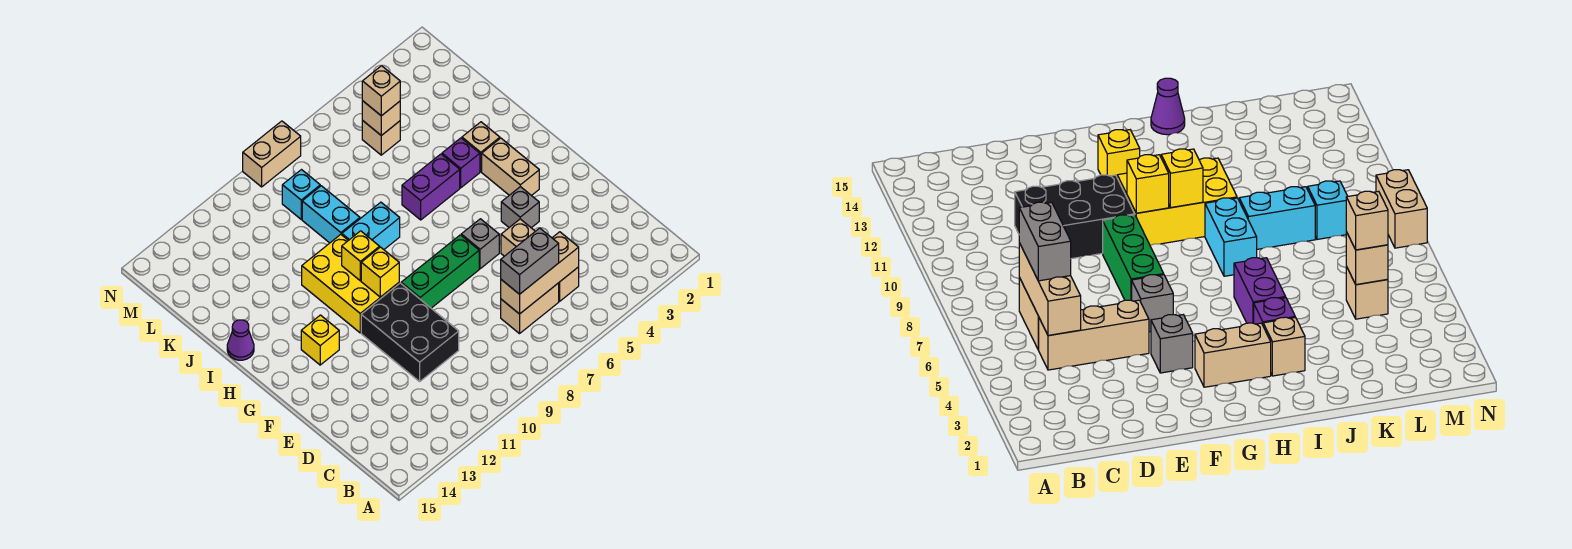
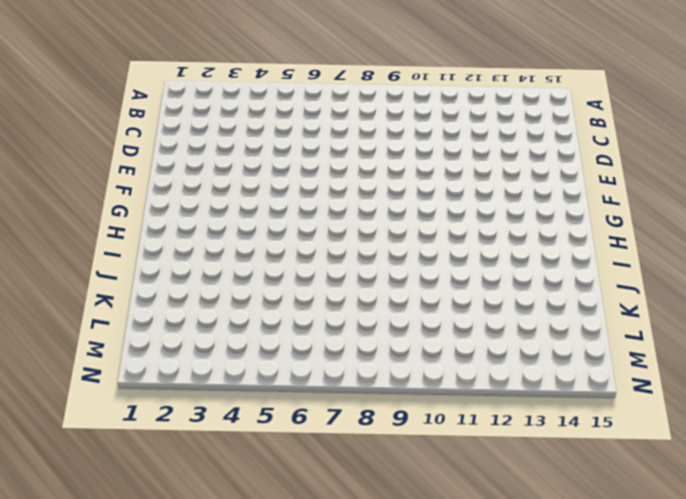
none -> tan brick C5:E5 level 1
none -> tan brick C6:C7 level 1
none -> black brick D10:F11 level 1

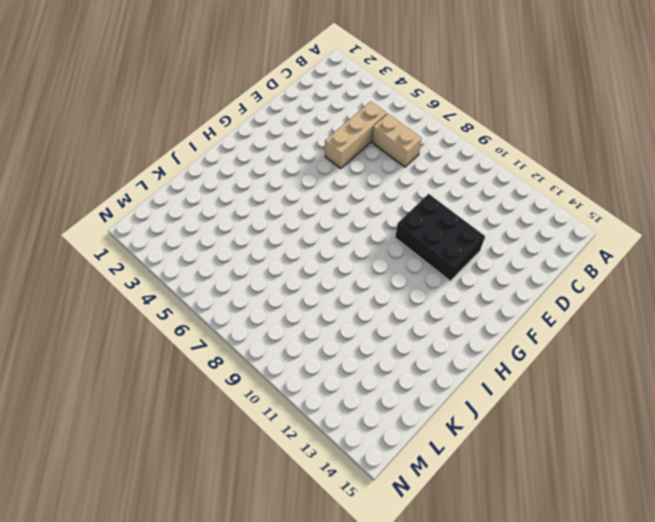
black brick E10:F12 level 1 -> black brick D10:F11 level 1
none -> grey brick F4 level 1
none -> grey brick F6 level 1
none -> green brick F7:F9 level 1

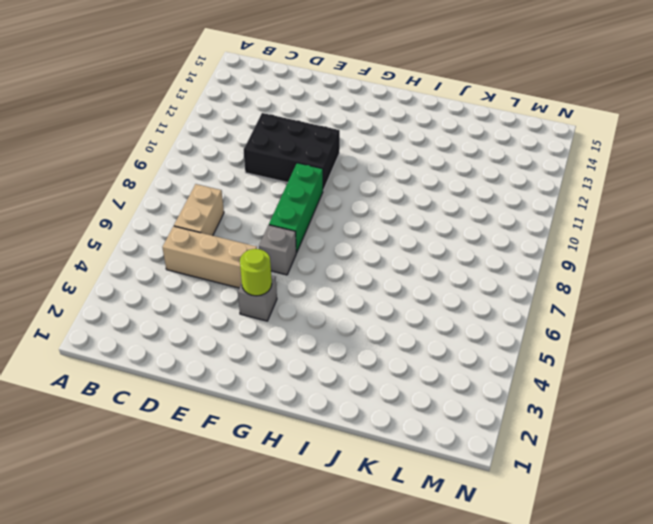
lime round brick F4 level 2 -> none
none -> tan brick G3:H3 level 1
none -> yellow brick G10:I11 level 1
none -> yellow brick G13 level 1

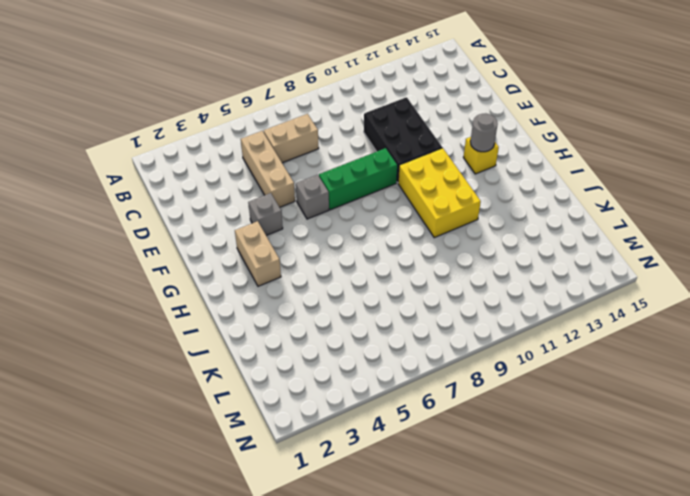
grey round brick G13 level 2 -> none
none -> tan brick I3 level 1
none -> purple brick I4 level 1
none -> purple brick I5:I6 level 1

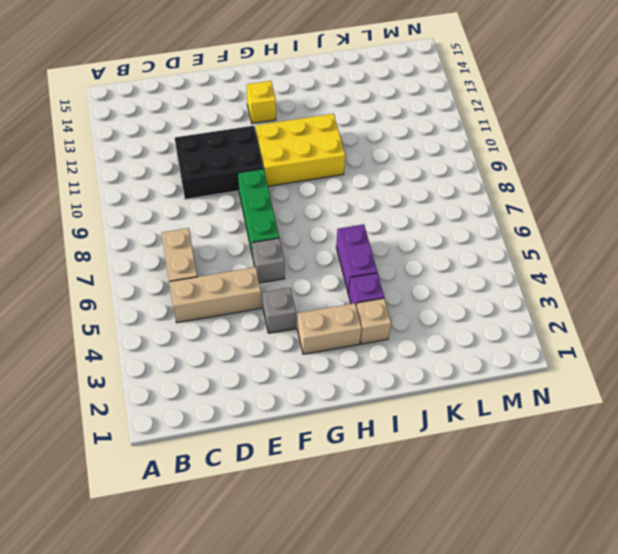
none -> cyan brick I8:I9 level 1
none -> purple cone I15 level 1
none -> cyan brick J9:K9 level 1

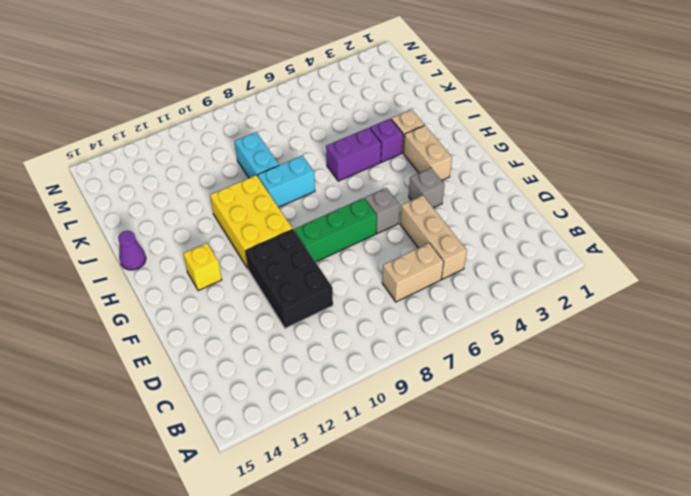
none -> tan brick L5 level 1
none -> cyan brick L9 level 1
none -> tan brick N8:N9 level 1

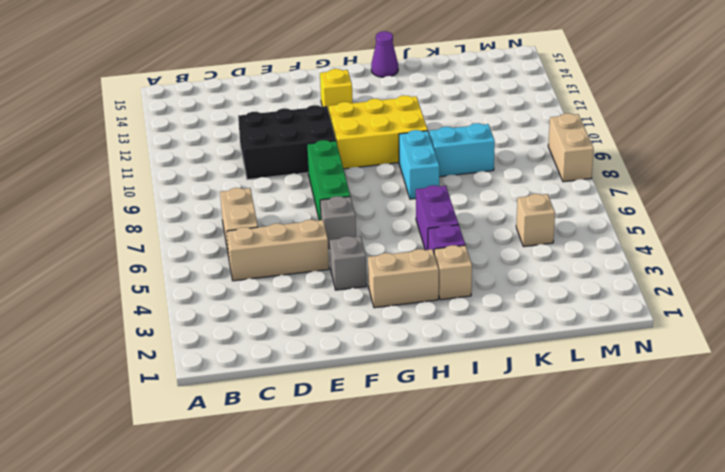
none -> cyan brick L9 level 1
none -> tan brick C5:C7 level 2
none -> yellow brick G10 level 2

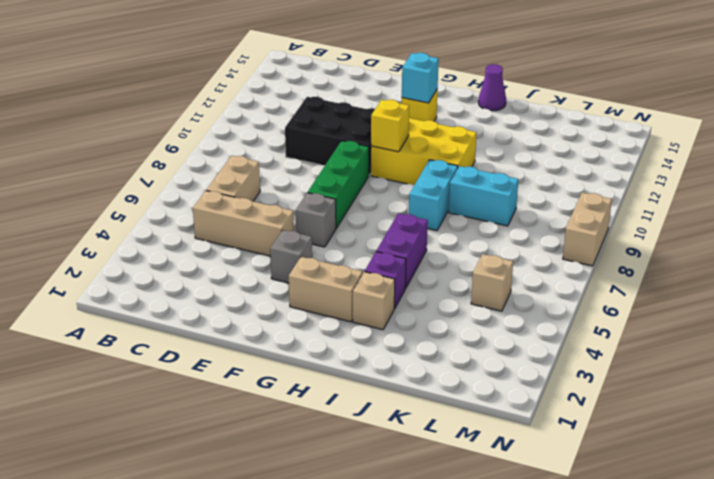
cyan brick G13 level 2 -> cyan brick L9 level 1
none -> tan brick C5:C7 level 2
none -> yellow brick H10 level 2
none -> tan brick L5 level 2

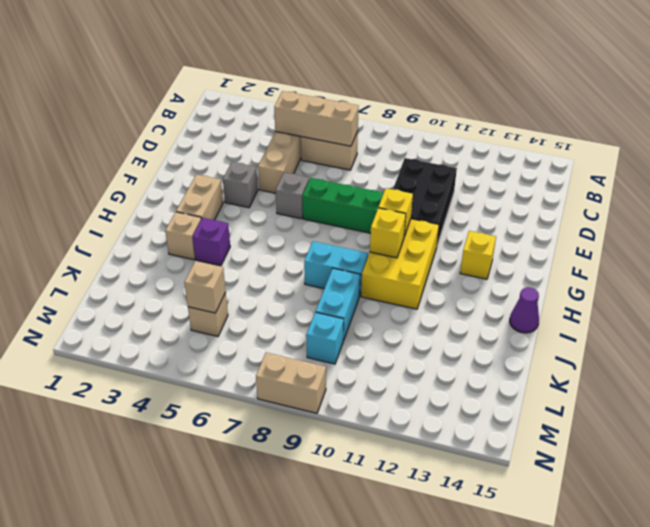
none -> purple brick I5:I6 level 1
none -> grey brick C6:C7 level 3
none -> tan brick L5 level 3

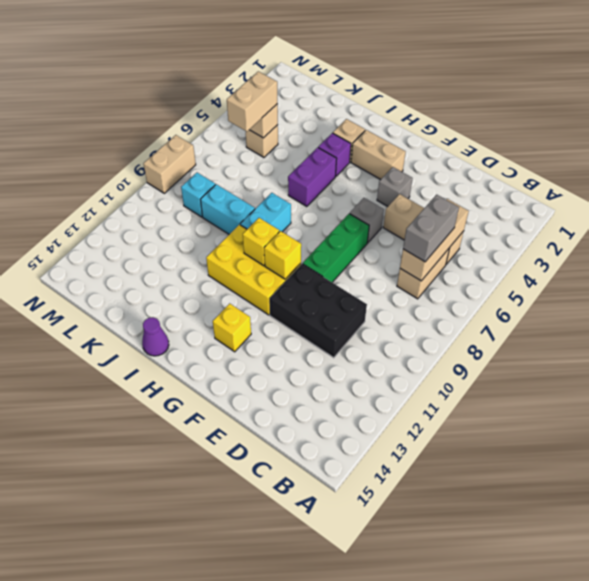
tan brick L5:L6 level 3 -> tan brick L5 level 3

